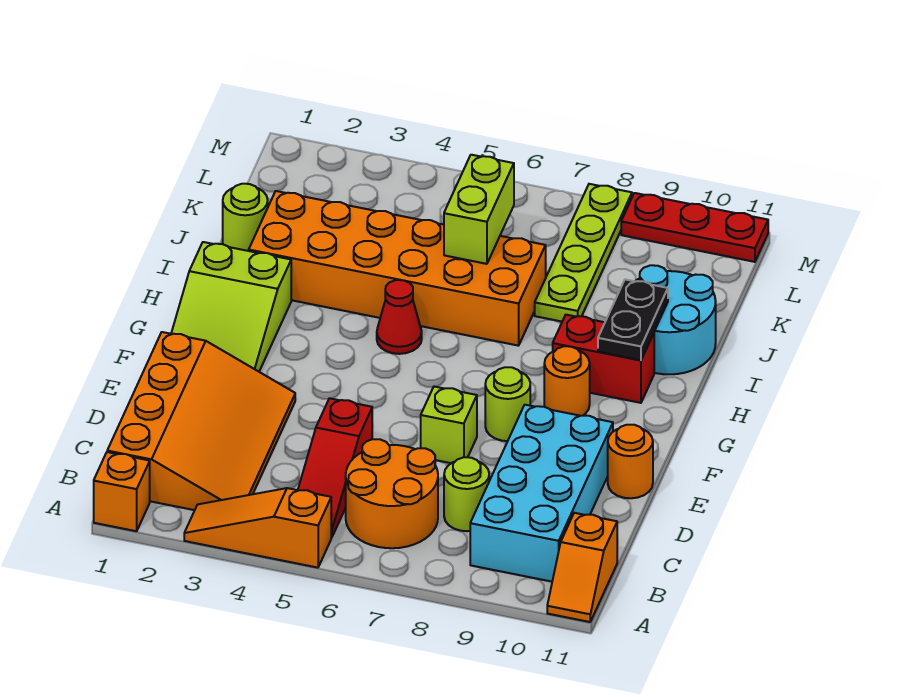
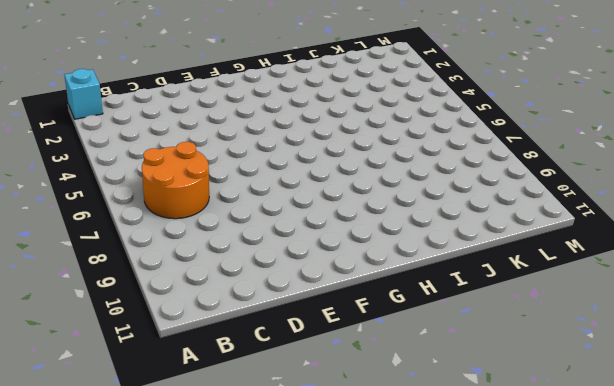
cyan brick A1 level 1 -> orange brick A1 level 1
none -> orange slope A3:A5 level 1 top 5
none -> orange slope A11:B11 level 1 top B
none -> orange slope B1:E3 level 1 top 1

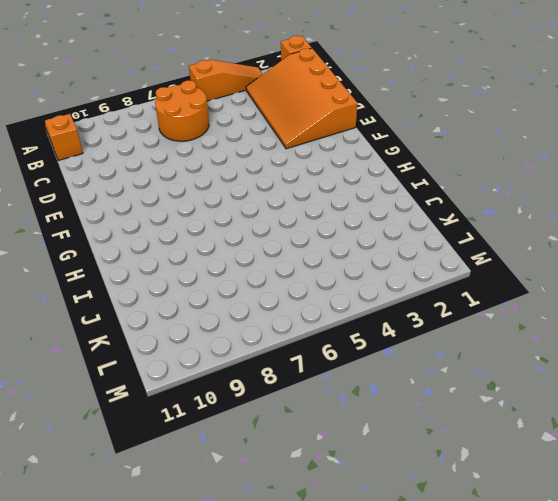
none -> red slope B5:D5 level 1 top D
none -> cyan brick B9:E10 level 1
none -> lime round brick C8 level 1

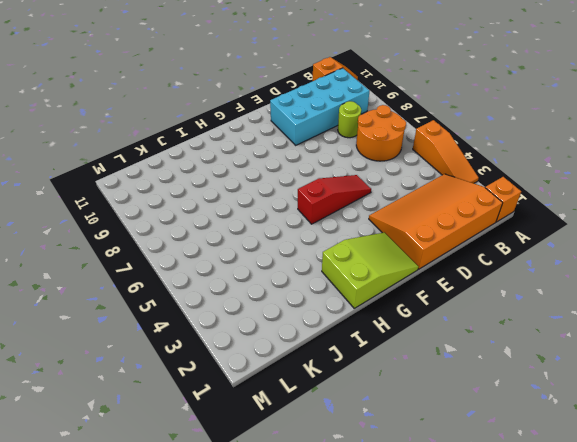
red slope E5:G5 level 1 top G -> red slope B5:D5 level 1 top D
none -> lime brick E7 level 1
none -> orange round brick E11 level 1
none -> lime round brick F8 level 1

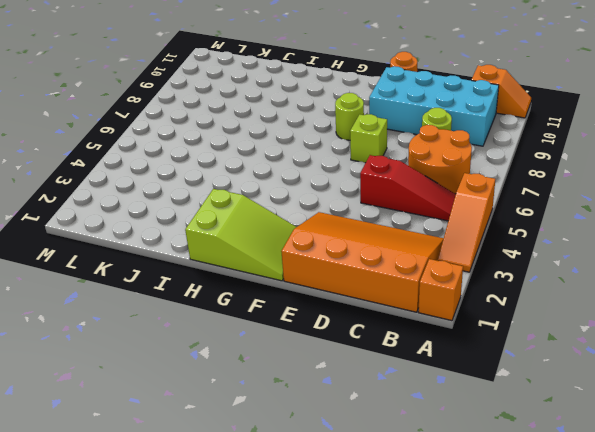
none -> orange round brick G9 level 1
none -> red cone H5 level 1
none -> red brick H9:H10 level 1

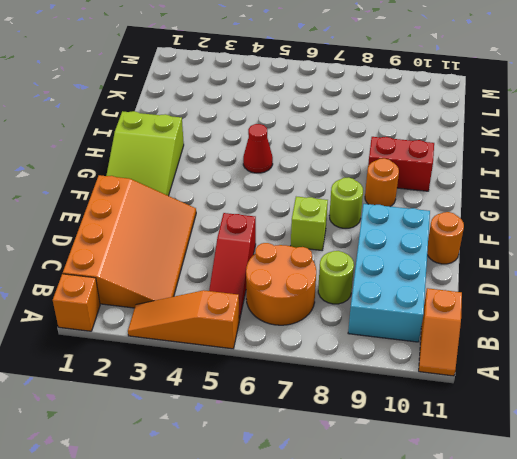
none -> orange brick I2:J7 level 1
none -> cyan round brick I10:J11 level 1
none -> lime round brick J1 level 1

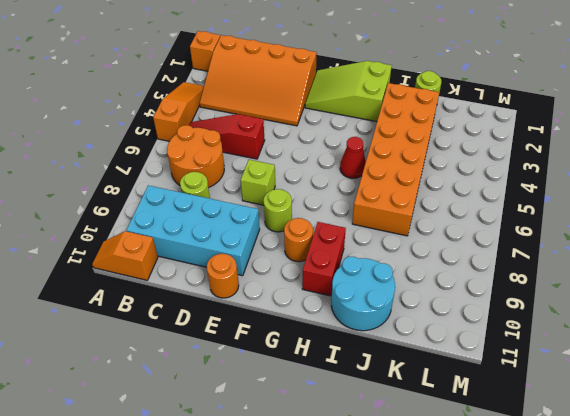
none -> lime plate J8:M8 level 1
none -> red plate M9:M11 level 1
none -> black plate H10:I10 level 2

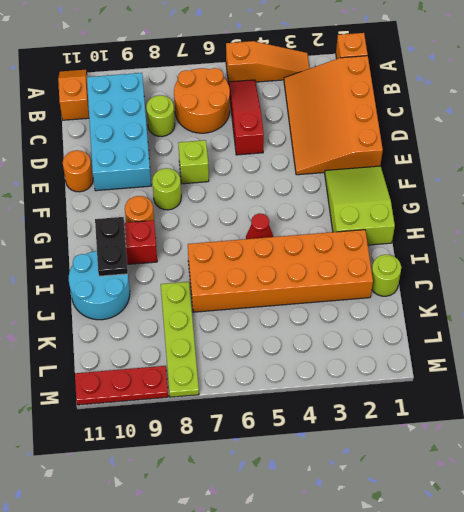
none -> lime brick J6:K6 level 2

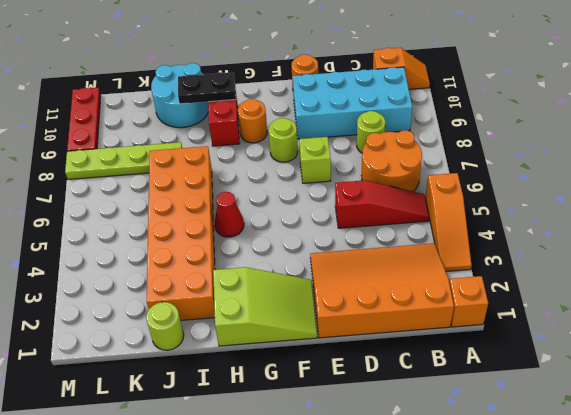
none -> lime brick J6:K6 level 2

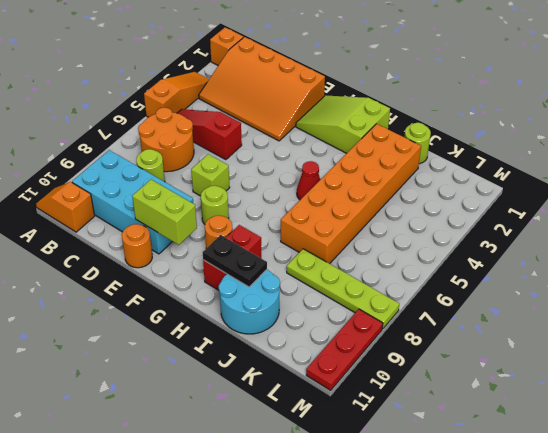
lime brick E10:F10 level 2 -> lime brick J6:K6 level 2

